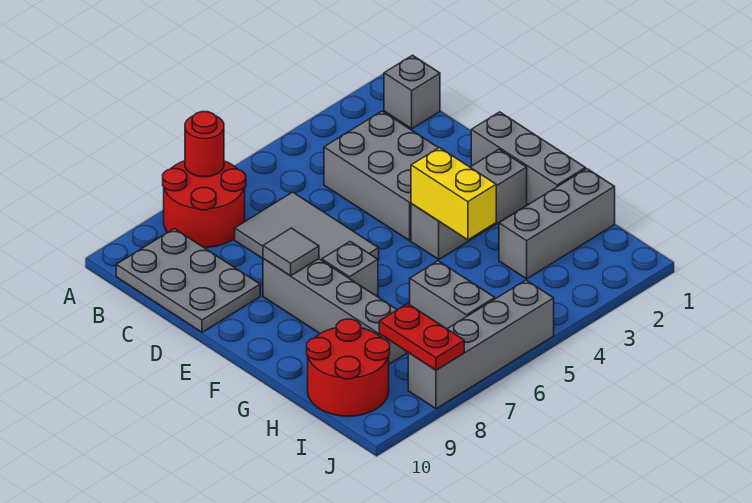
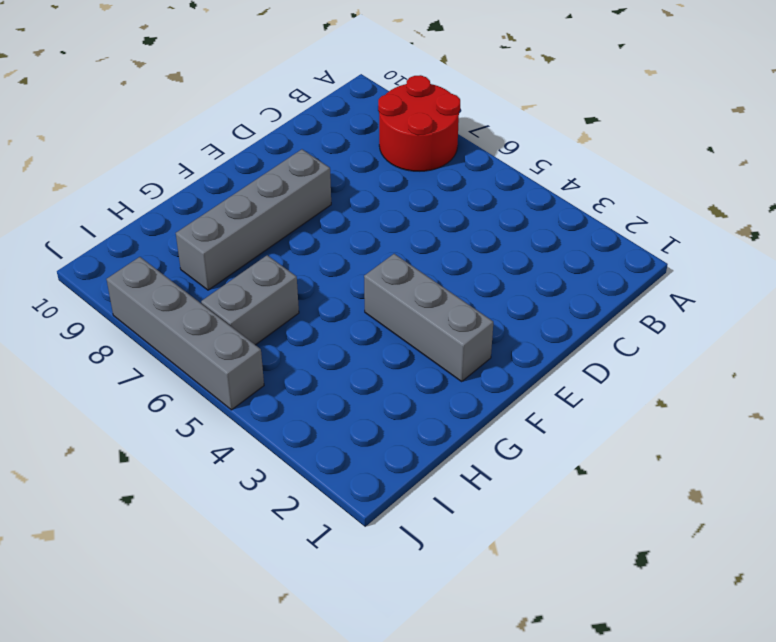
none -> grey brick B1 level 1
none -> grey plate B9:D10 level 1
none -> grey brick C3:E4 level 1

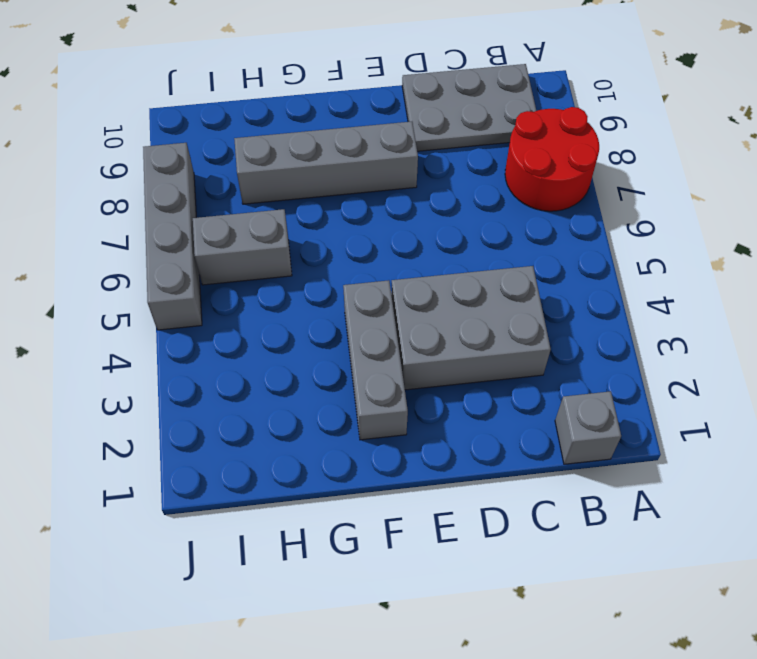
none -> grey tile C6:E7 level 1
none -> grey brick E1:G1 level 1
none -> grey brick F7 level 1

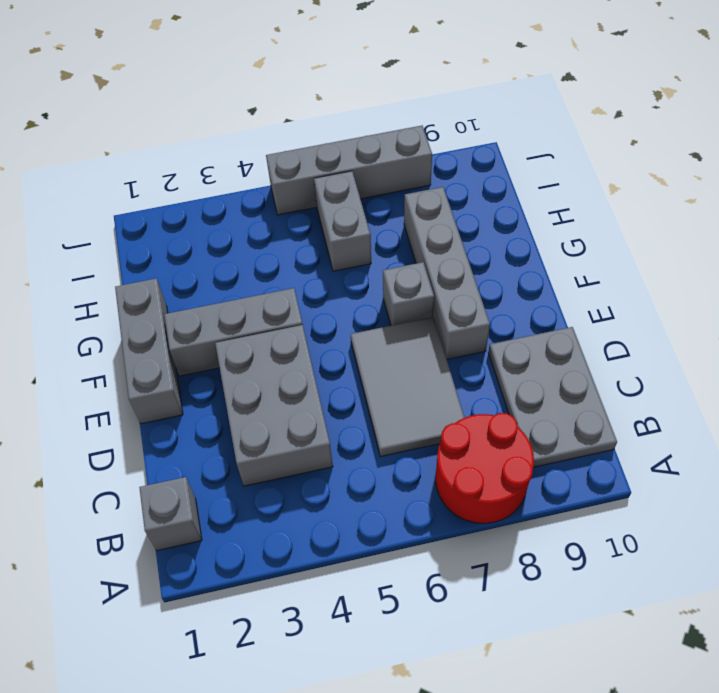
none -> grey brick H1:H3 level 1
none -> red round brick H9:I10 level 1
none -> red round brick A7 level 2

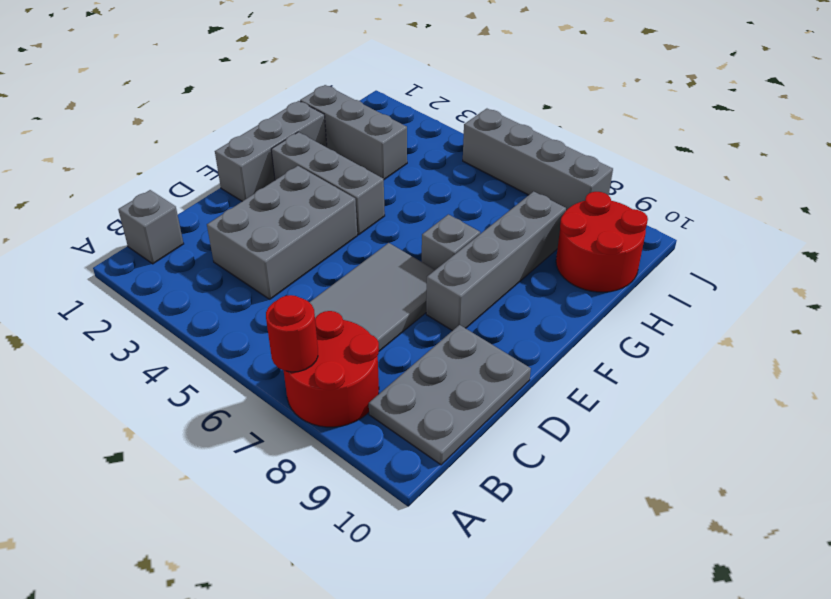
none -> grey brick H6:I6 level 1
none -> grey tile E8 level 2
none -> yellow brick F4:G4 level 2

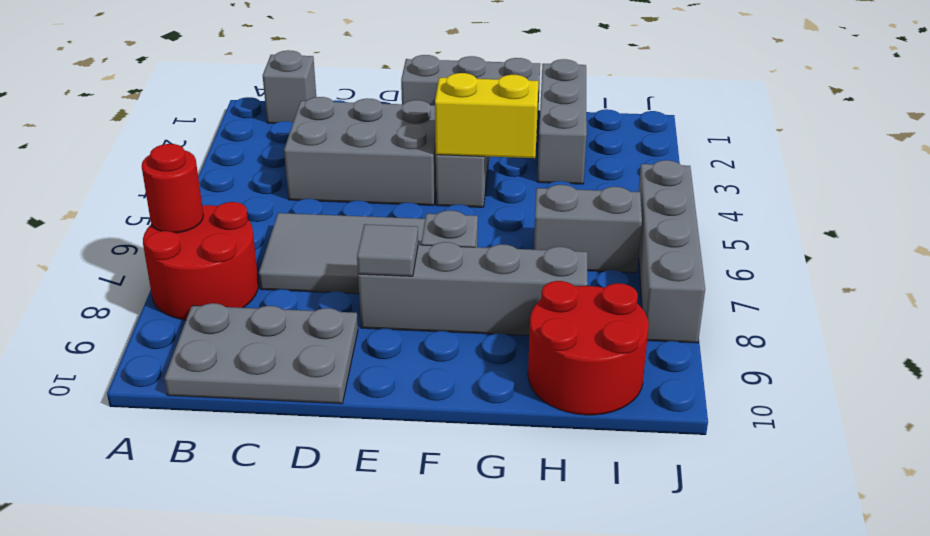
none -> red plate I8:J8 level 2

